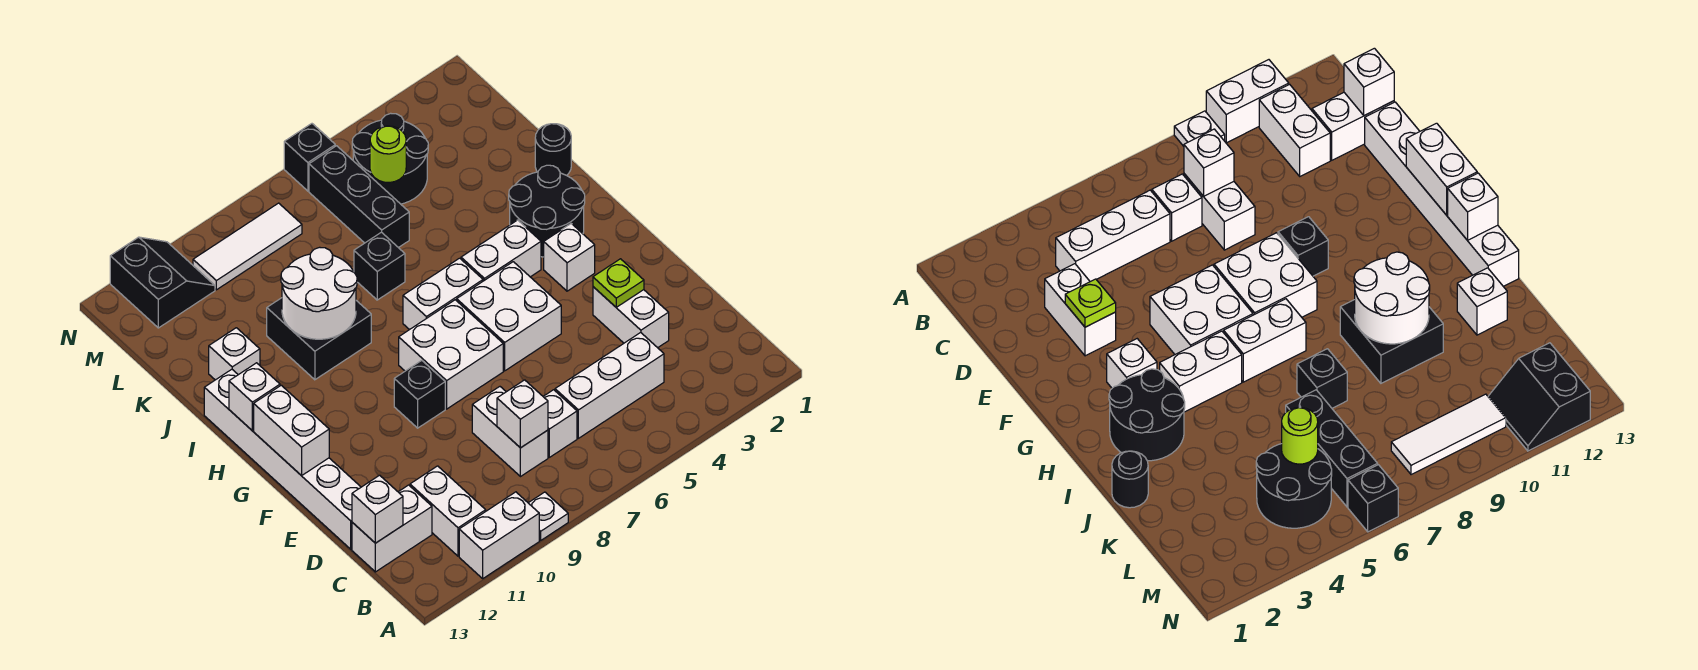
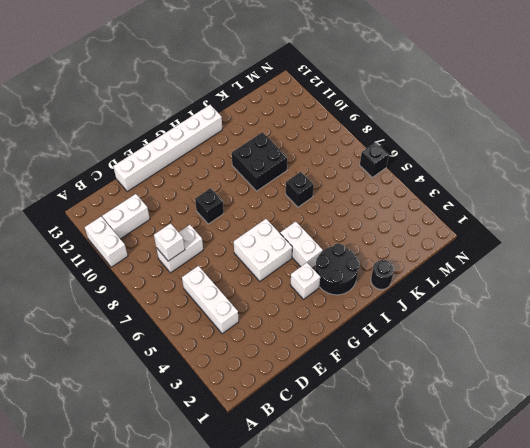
none -> white plate A9 level 1
none -> white brick C7 level 1
none -> white brick C12:C13 level 1
none -> white brick D3:E3 level 1

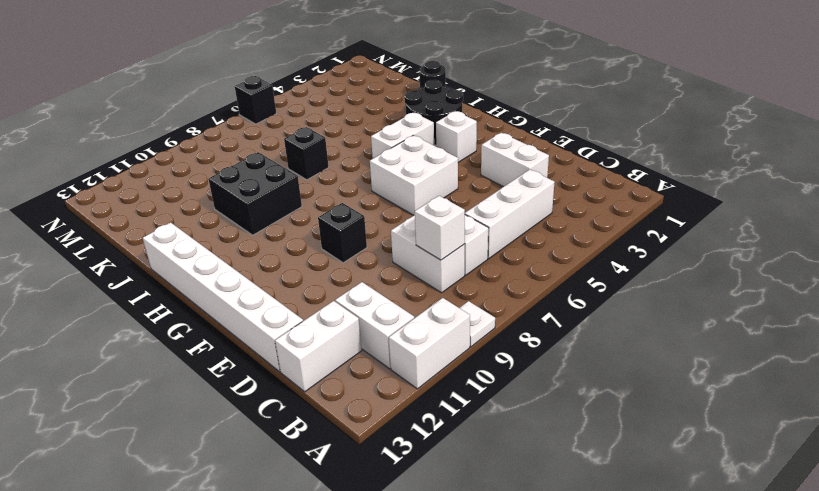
none -> white brick F7:G8 level 1
none -> white brick H6:H7 level 1
none -> white brick J12 level 1
none -> black brick K6:M6 level 1

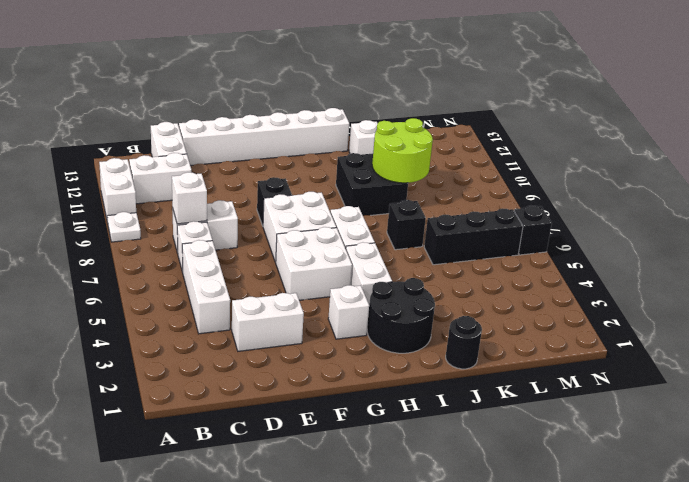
lime round brick J9:K10 level 2 -> white round brick I9:J10 level 2
none -> black round brick L4:M5 level 1
none -> white tile M8:M10 level 1
none -> black slope M11:N12 level 1 top 12
none -> white brick C13 level 2

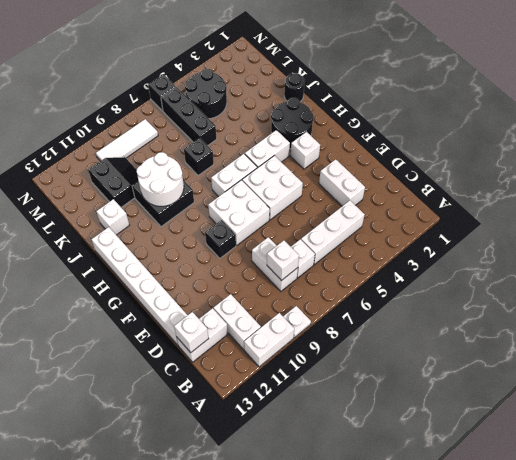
black slope K10:L11 level 1 top 11 -> black slope M11:N12 level 1 top 12
none -> lime plate E3 level 2
none -> white brick F13:G13 level 2
none -> white brick H13 level 2
none -> lime round brick L5 level 2

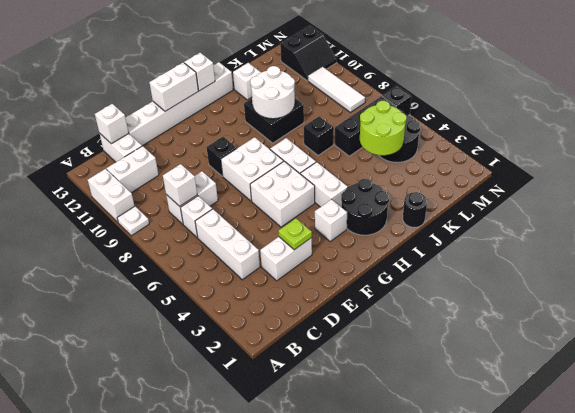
lime round brick K4:L5 level 2 -> lime round brick L5 level 2

